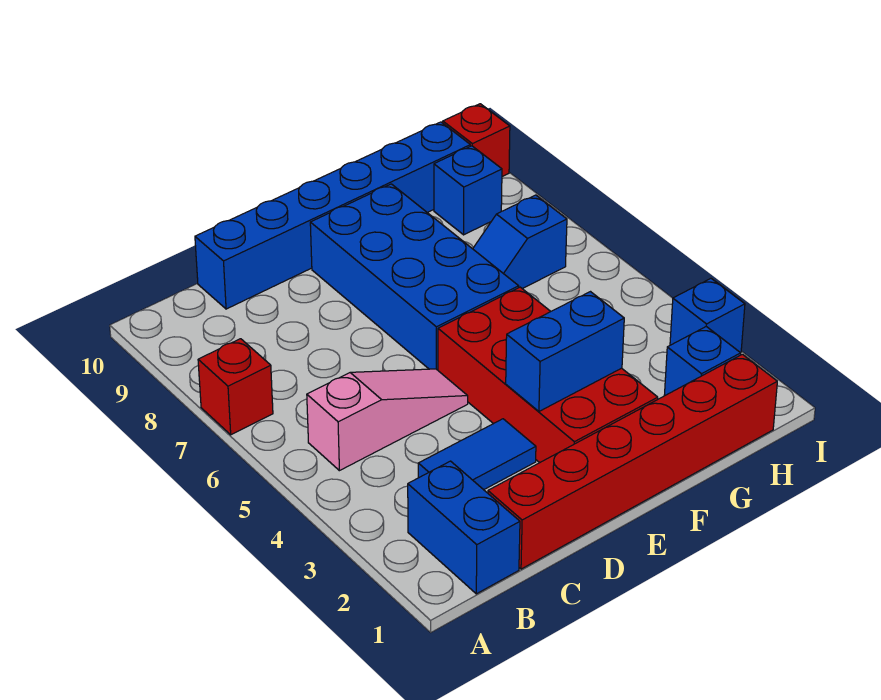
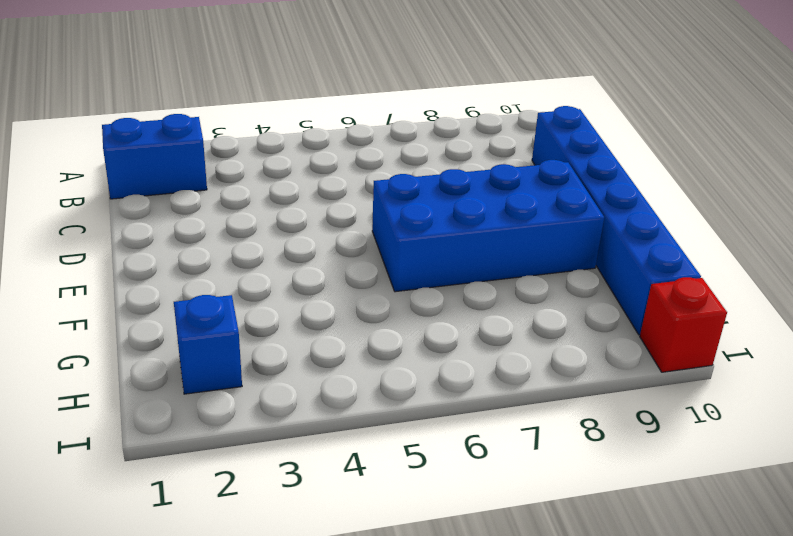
none -> red brick A7 level 1
none -> pink slope B5:D5 level 1 top B
none -> red brick C1:H1 level 1

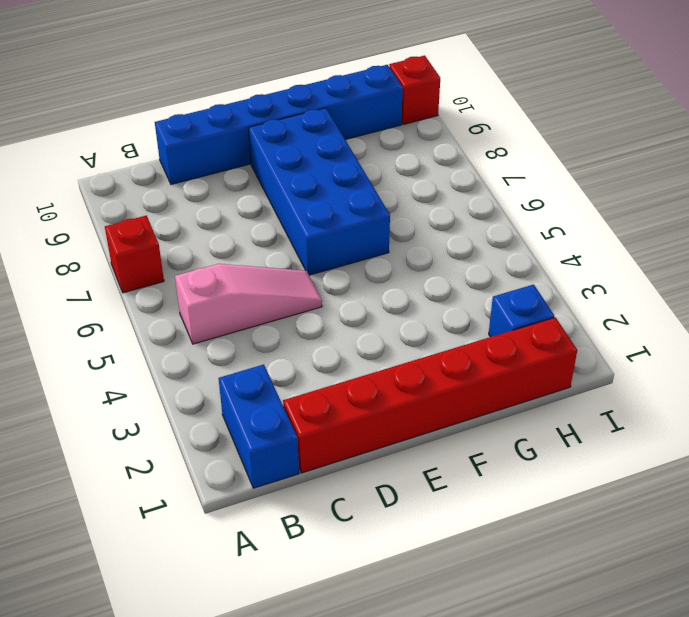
none -> blue tile C3:D3 level 1
none -> red brick E2:F5 level 1
none -> blue slope G7:H7 level 1 top H

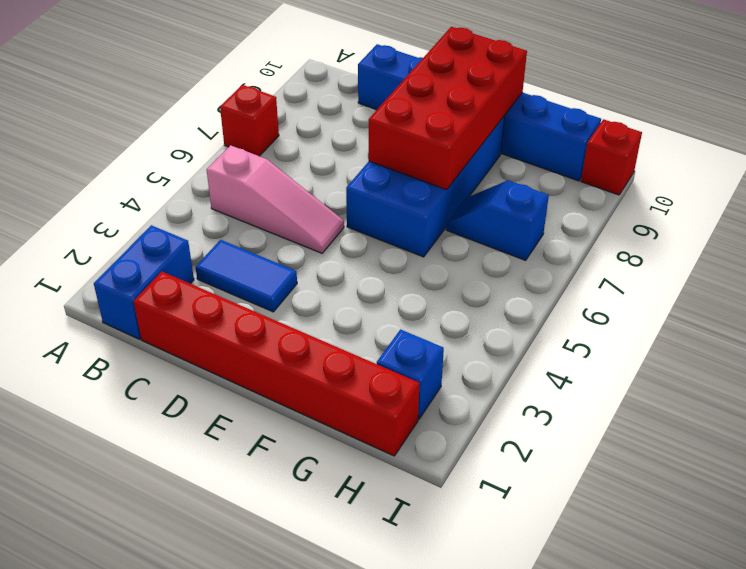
red brick E7:F10 level 2 -> red brick E2:F5 level 1
none -> blue brick H9 level 1
none -> blue brick I3 level 1
none -> blue brick E3:F3 level 2

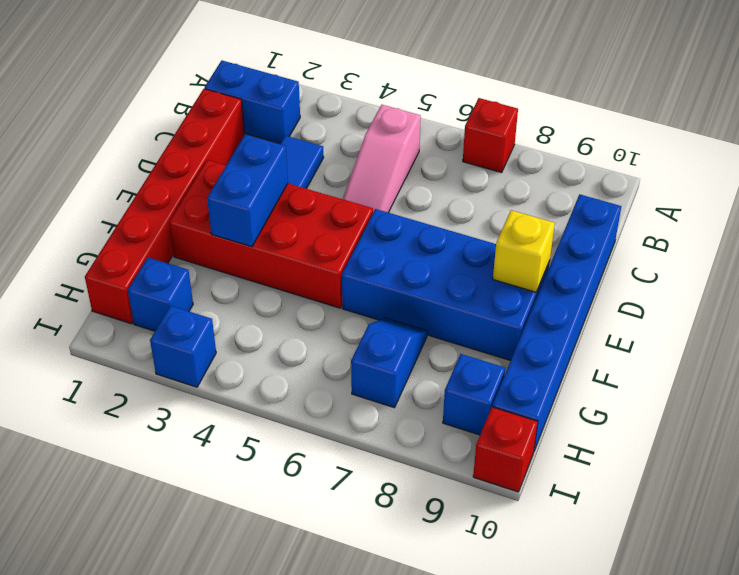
yellow brick E9 level 2 -> none

